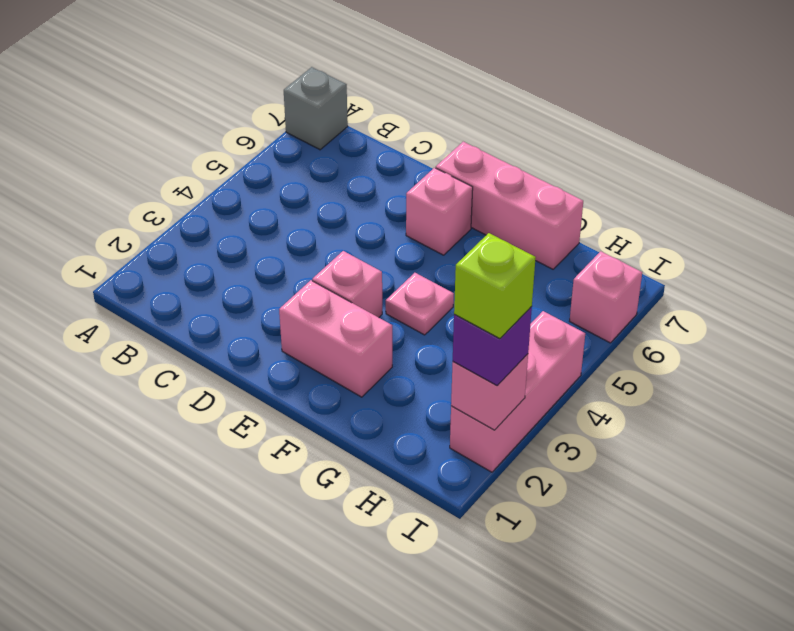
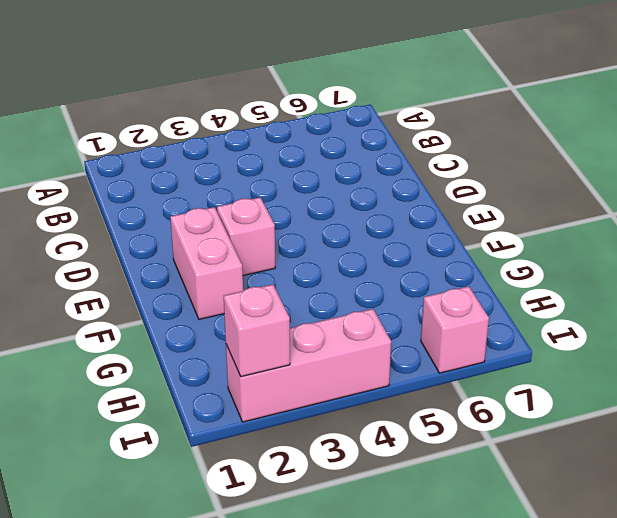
none -> grey brick A7 level 1
none -> pink brick E6 level 1

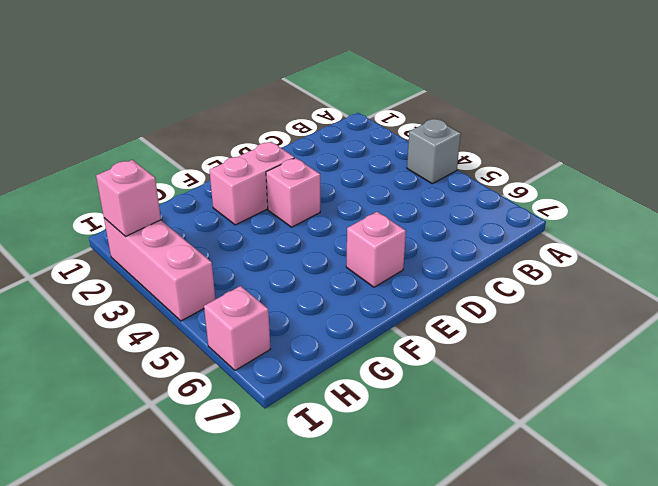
grey brick A4 level 1 -> grey brick A7 level 1
none -> pink brick E7:G7 level 1
none -> pink plate F4 level 1

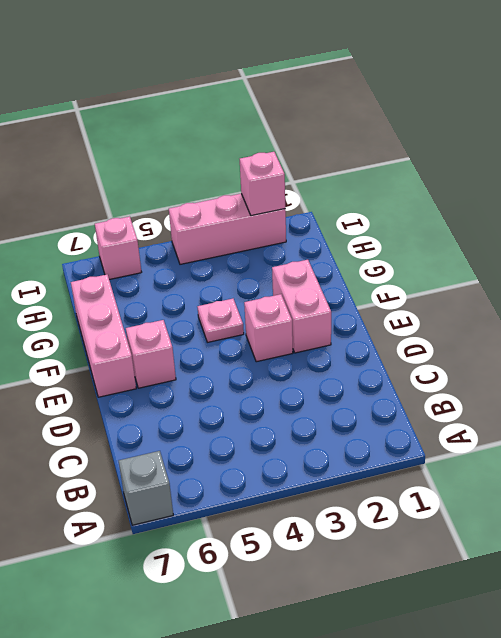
none -> purple brick I2 level 3
none -> lime brick I2 level 4

